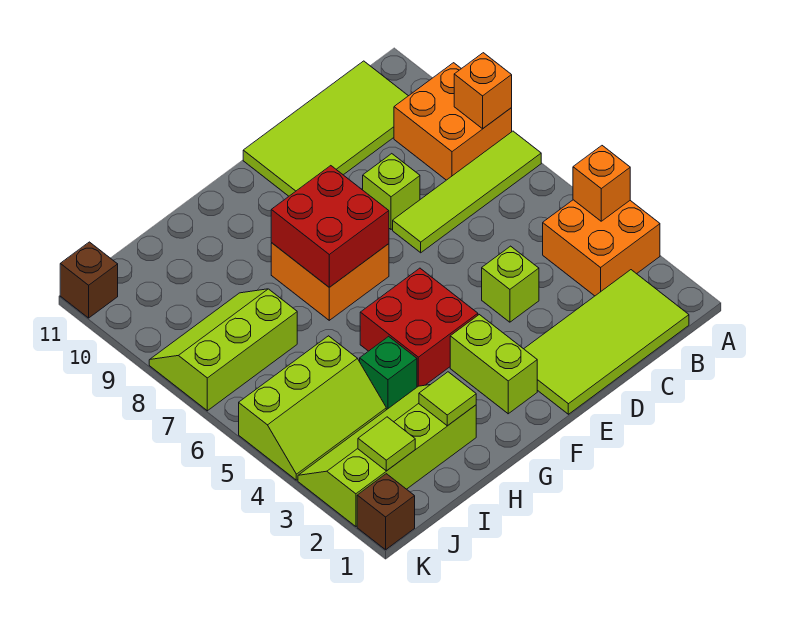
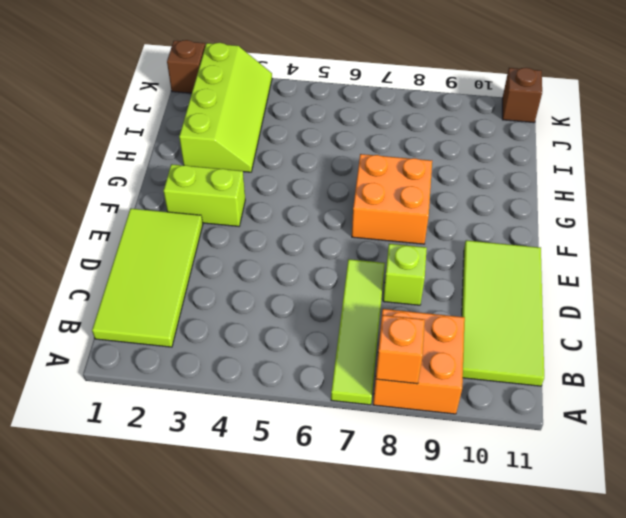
none -> orange brick A3:B4 level 1
none -> lime brick D4 level 1
none -> red brick F4:G5 level 1

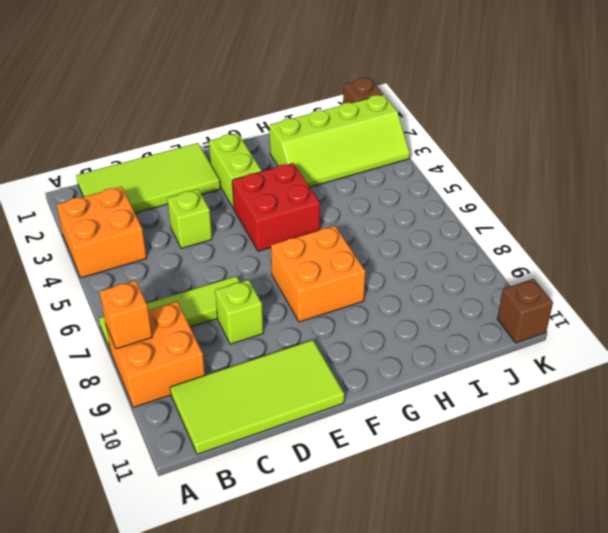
none -> green brick H4 level 1
none -> lime slope I4:K5 level 1 top 5
none -> lime slope I7:K8 level 1 top 7

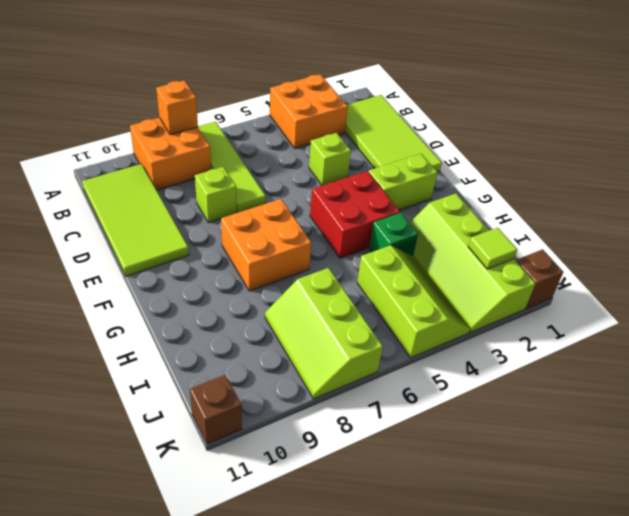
none -> orange brick A4 level 2
none -> red brick F7:G8 level 2
none -> lime tile H2 level 2

